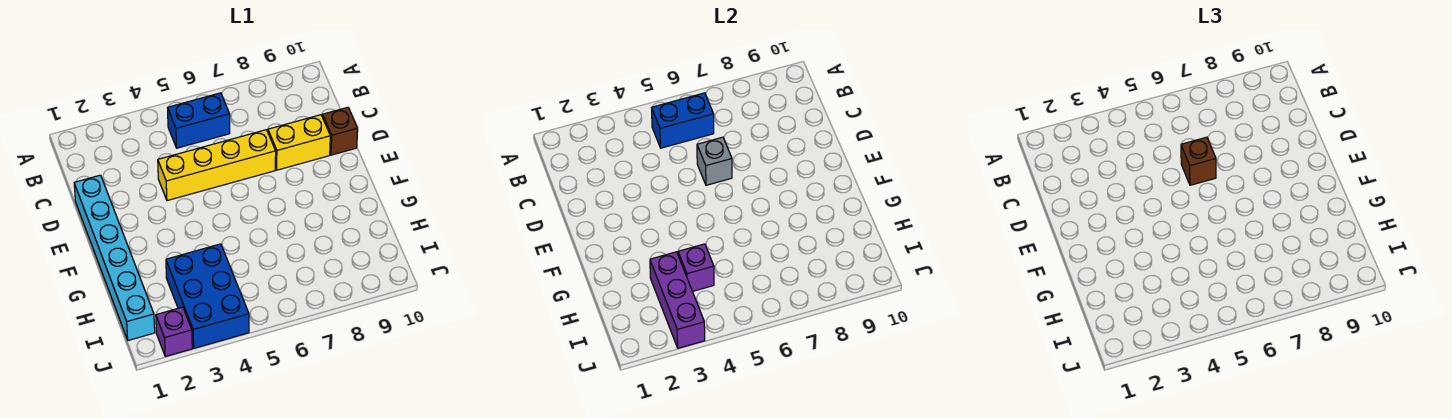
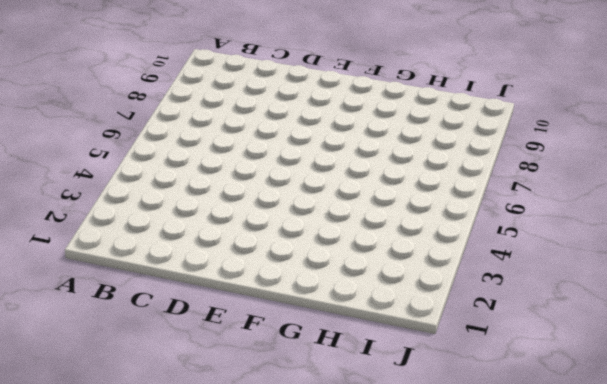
none -> blue brick B5:B6 level 1
none -> cyan brick D1:I1 level 1
none -> yellow brick D4:D7 level 1

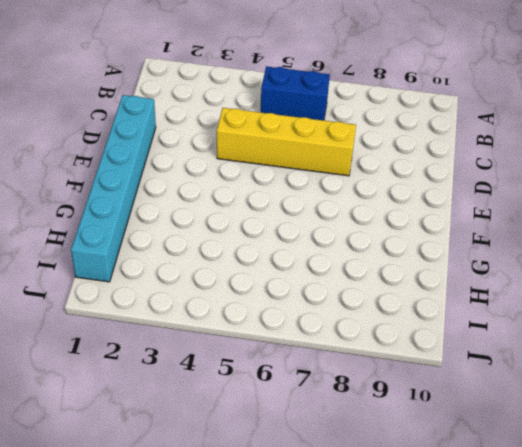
none -> yellow brick D8:D9 level 1
none -> brown brick D10 level 1
none -> blue brick H3:J4 level 1

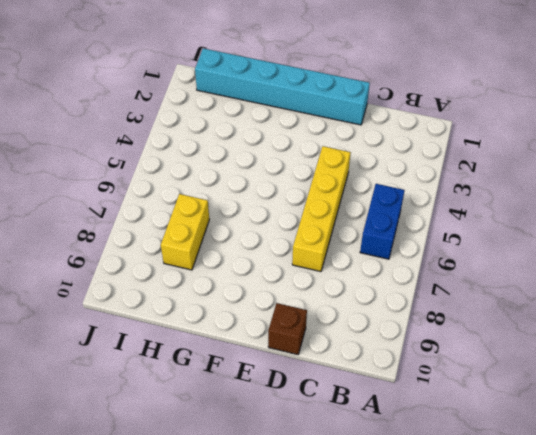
yellow brick H7:H8 level 1 -> yellow brick D8:D9 level 1
none -> blue brick H3:J4 level 1
none -> purple brick J2 level 1
none -> blue brick B5:B6 level 2

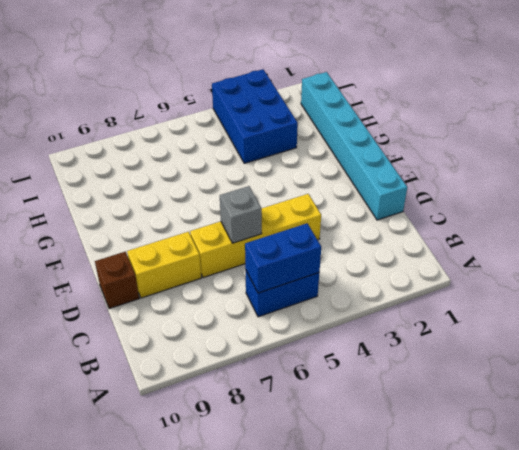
none -> purple brick J2 level 1
none -> purple brick H3:J3 level 2
none -> purple brick H4 level 2

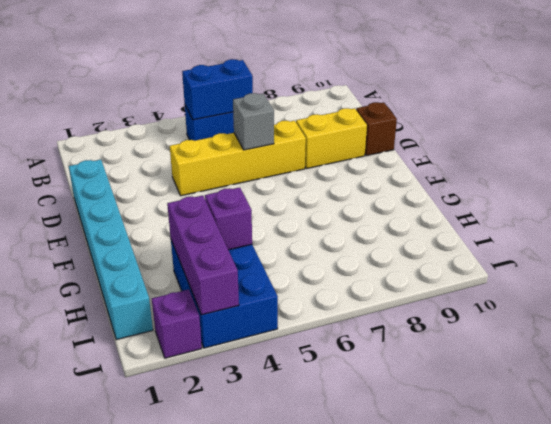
none -> brown brick D6 level 3

